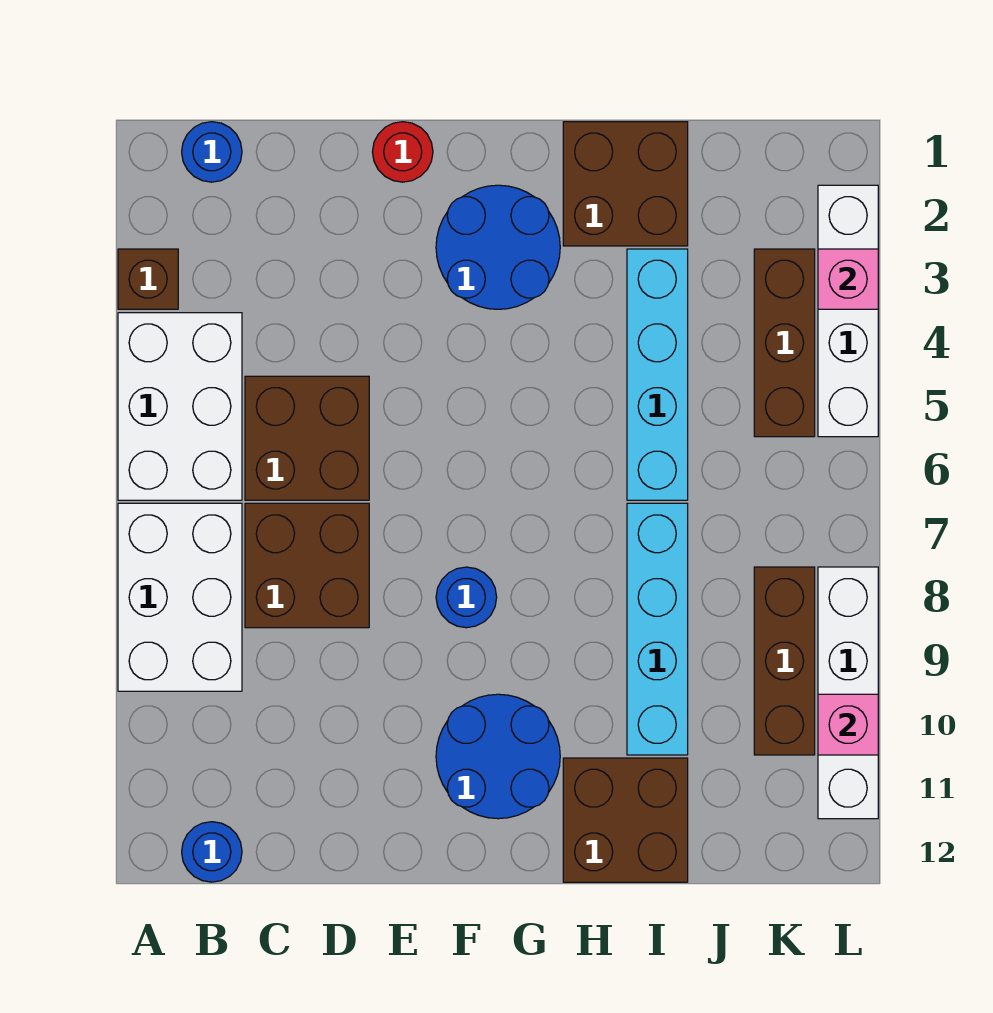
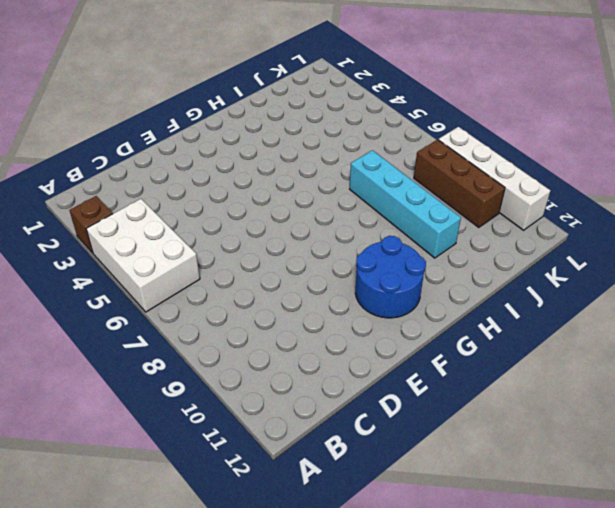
none -> white brick A7:B9 level 1
none -> blue round brick B1 level 1
none -> blue round brick B12 level 1

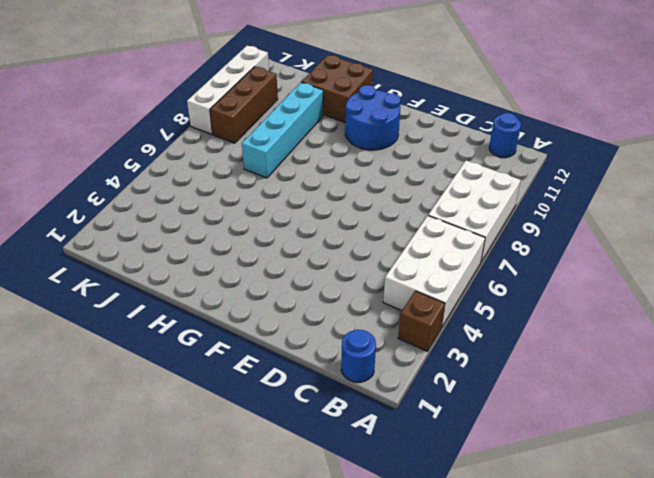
none -> brown brick C5:D6 level 1
none -> brown brick C7:D8 level 1
none -> red round brick E1 level 1

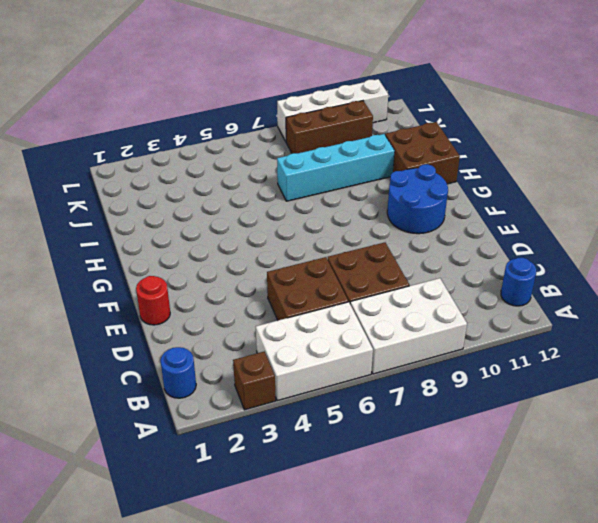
none -> blue round brick F2:G3 level 1
none -> blue round brick F8 level 1
none -> brown brick H1:I2 level 1

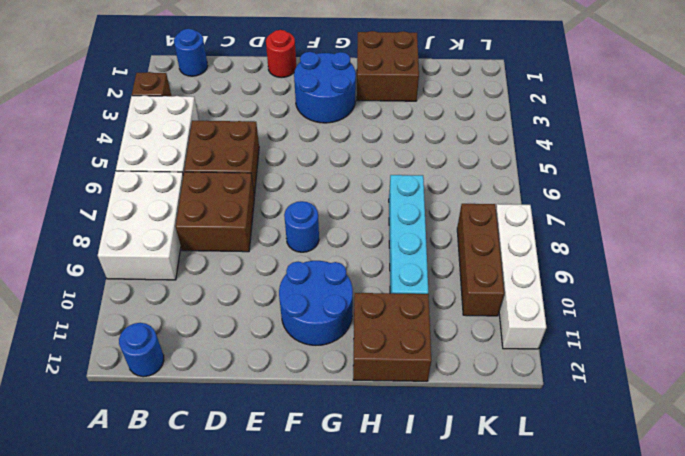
none -> cyan brick I3:I6 level 1
none -> brown brick K3:K5 level 1
none -> white brick L2:L5 level 1

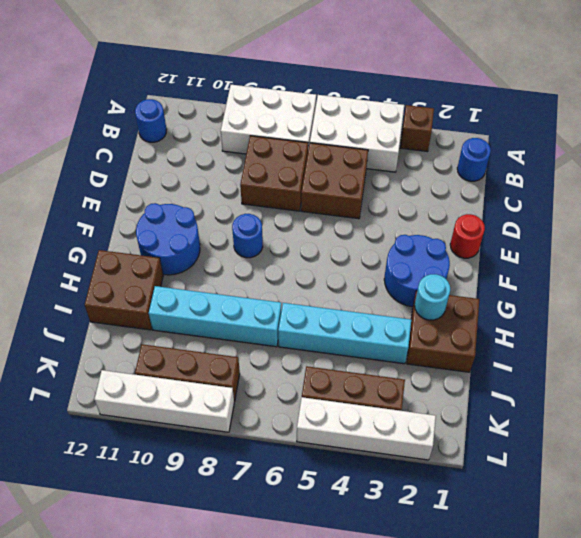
cyan round brick H2 level 2 -> none
none -> pink brick L3 level 2
none -> pink brick L10 level 2

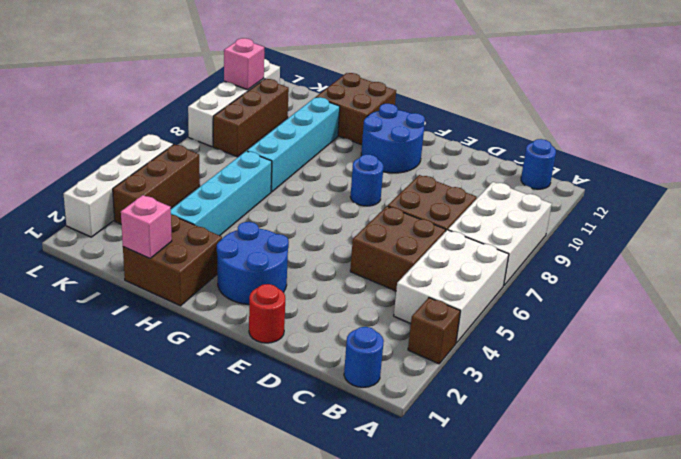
pink brick I1 level 2 -> pink brick L3 level 2

